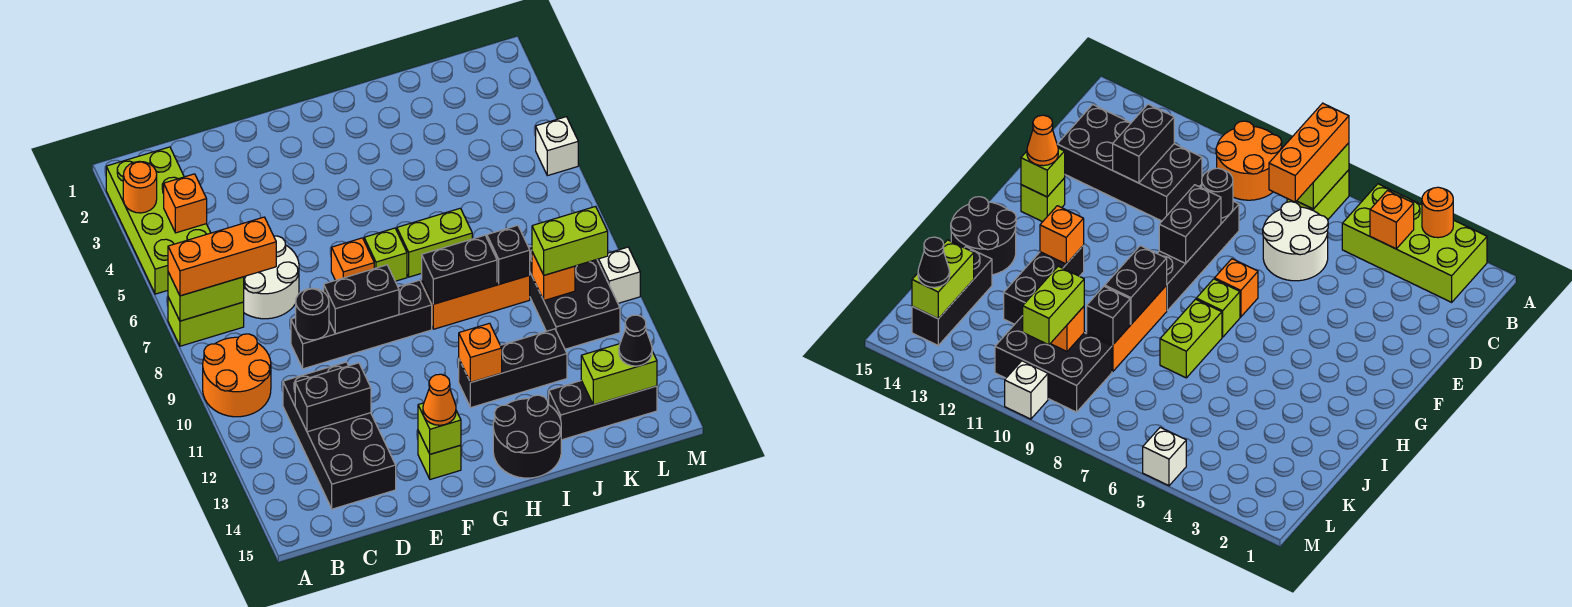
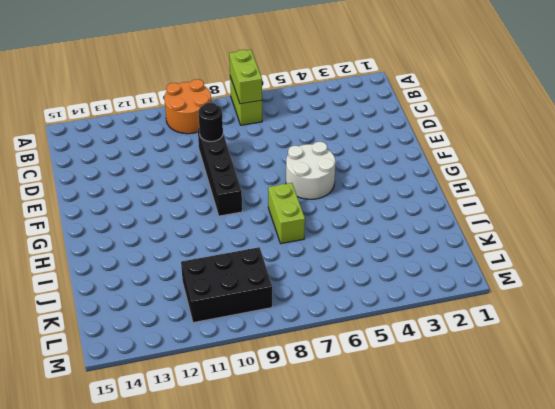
white round brick F5:G6 level 1 -> white round brick C6:D7 level 1
none -> lime brick A2:B5 level 1
none -> black brick C11:D14 level 1
none -> orange brick F7 level 1
none -> lime brick F14 level 1

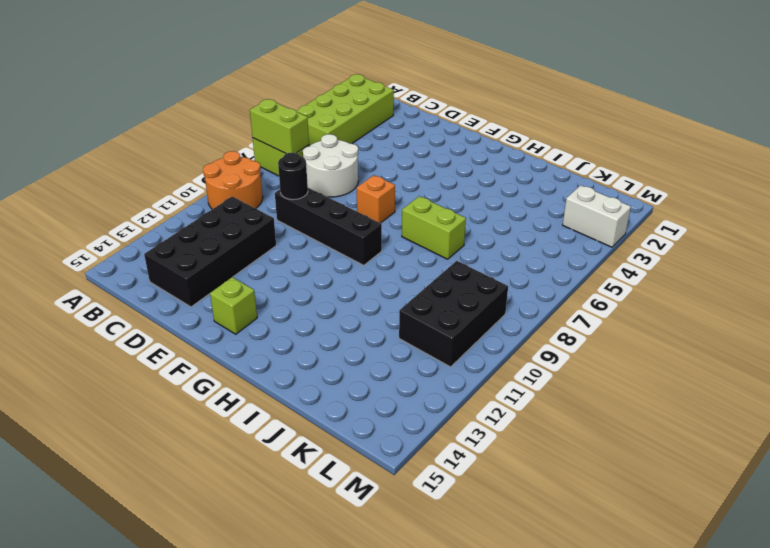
white brick L3:M3 level 1 -> none
none -> lime brick G7 level 1
none -> orange brick H9:J9 level 1
none -> black brick H12:J12 level 1
none -> black round brick H14:I15 level 1

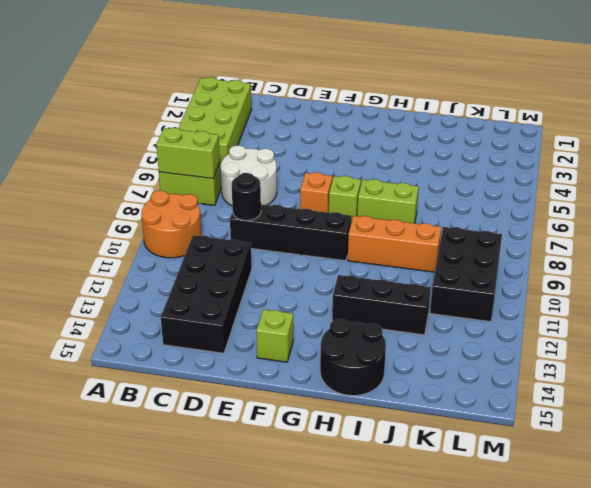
none -> black brick J14:L14 level 1
none -> white brick M5 level 1
none -> white brick M10 level 1
none -> orange round brick A3 level 2

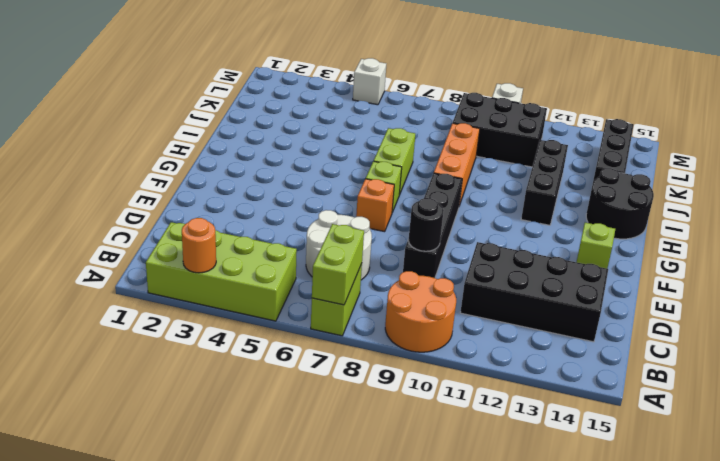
none -> orange brick B4 level 2
none -> black brick C12:D12 level 2
none -> black brick E9:F9 level 2
none -> lime brick F14 level 2

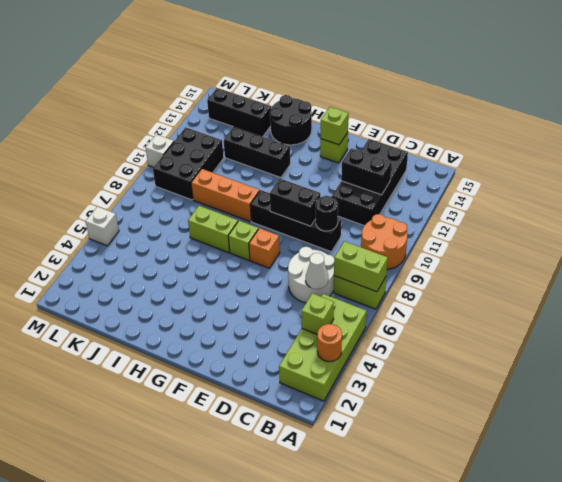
lime brick B4 level 2 -> orange brick B4 level 2
white cone C6 level 2 -> none
none -> black brick H9:I9 level 2
none -> orange brick H12 level 2
none -> black brick J9 level 2
none -> orange brick K10 level 2

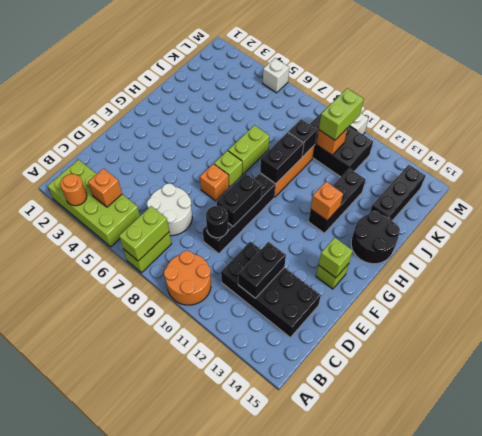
none -> lime brick K14:L14 level 2
none -> orange brick A7:C7 level 3
none -> orange cone F14 level 3
none -> black cone L14 level 3

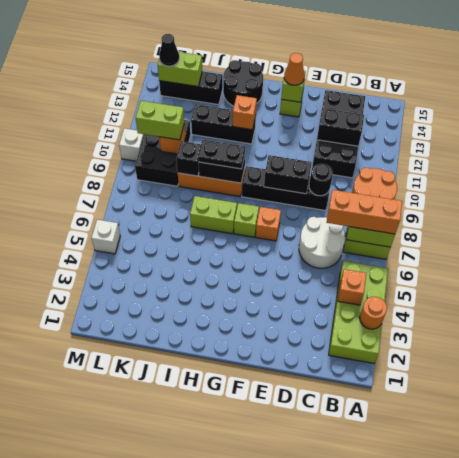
black plate H9:I9 level 3 -> none

